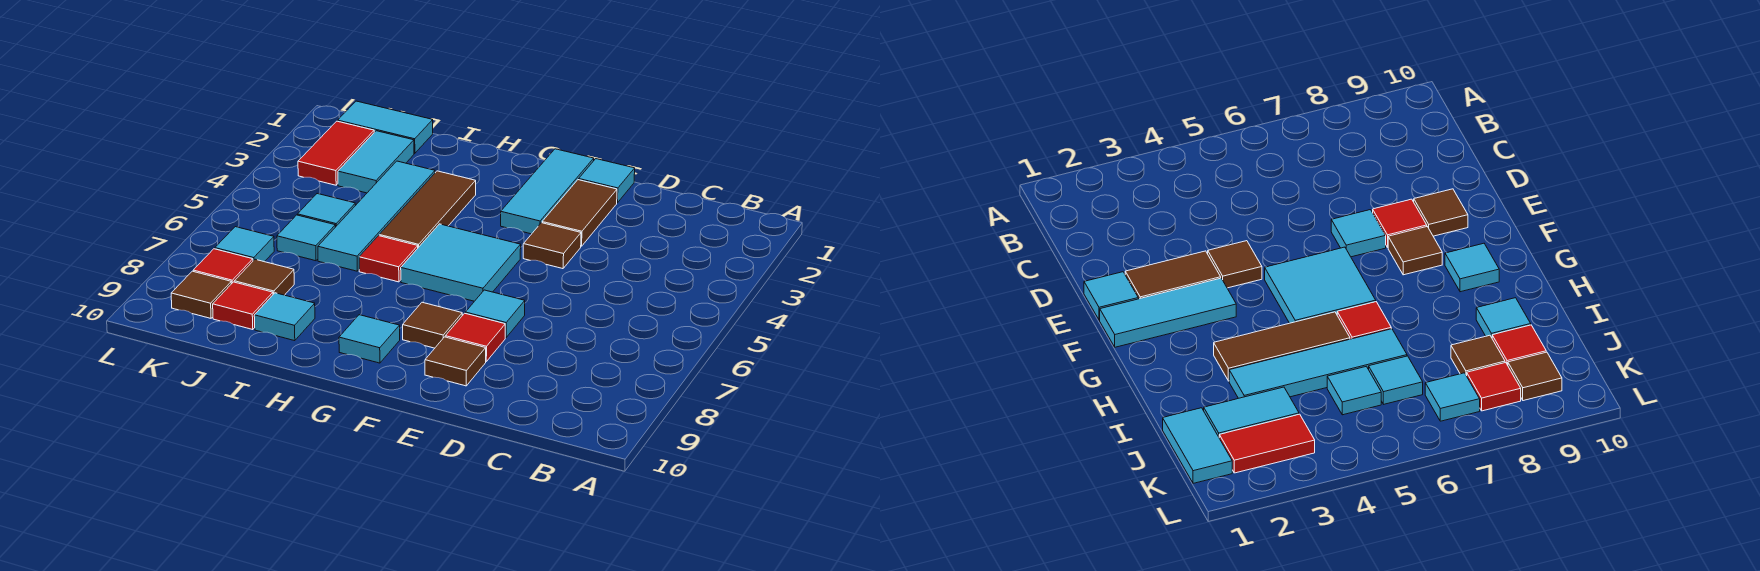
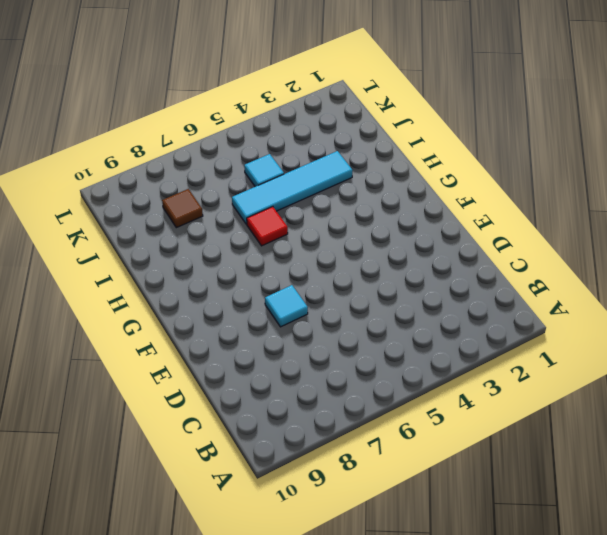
none -> cyan tile E1 level 1
none -> brown tile E2:E3 level 1
none -> brown tile E4 level 1

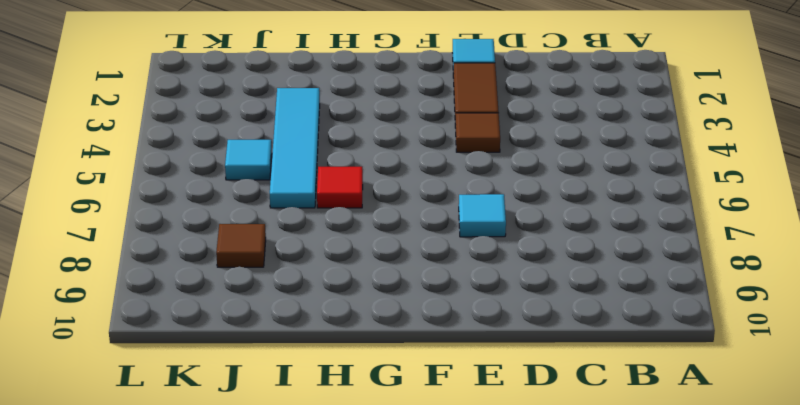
none -> red tile E8 level 1
none -> brown tile E9 level 1
none -> cyan tile F1:F3 level 1

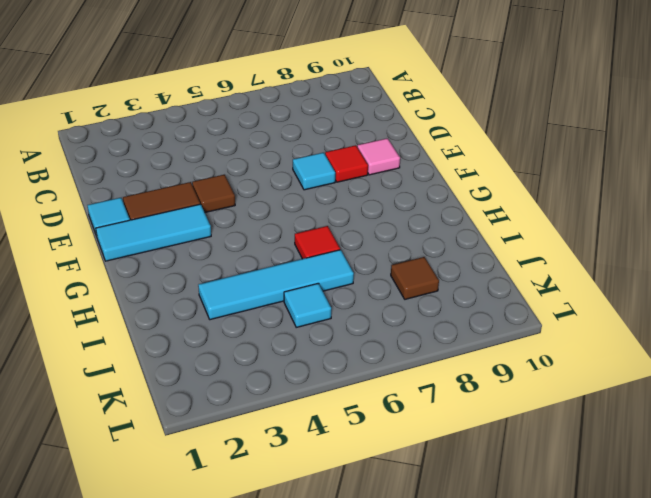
pink tile E9 level 1 -> brown tile E9 level 1
none -> cyan tile F5:G6 level 1
none -> brown tile F8 level 1
none -> cyan tile G9 level 1

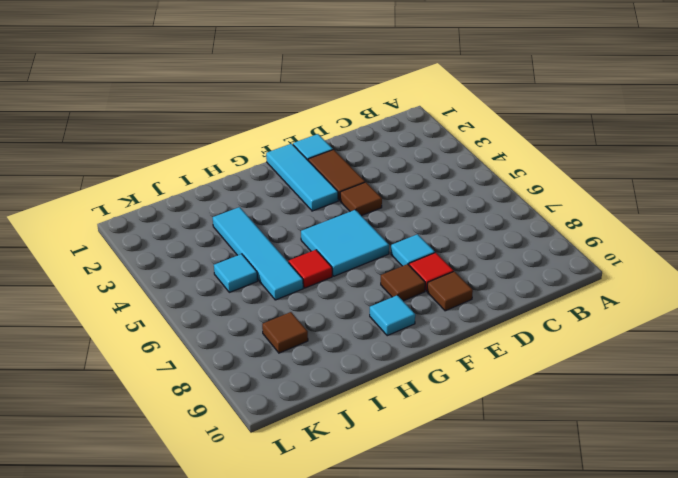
none -> brown tile H3:H5 level 1
none -> cyan tile I9 level 1
none -> cyan tile J1:K1 level 1

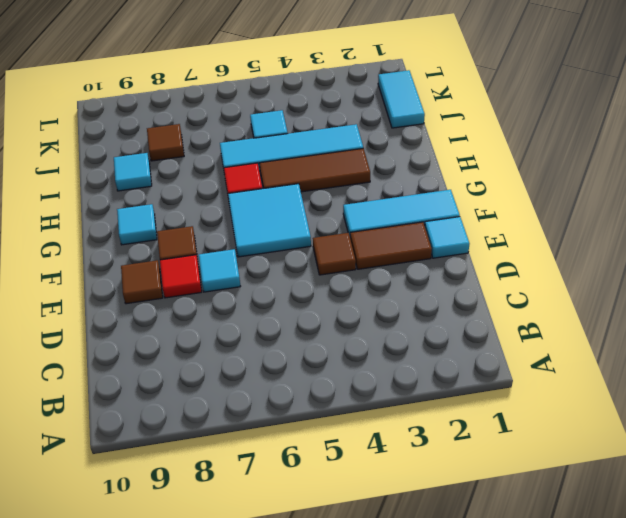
none -> cyan tile J2:J3 level 1
none -> cyan tile J6 level 1
none -> red tile J9 level 1

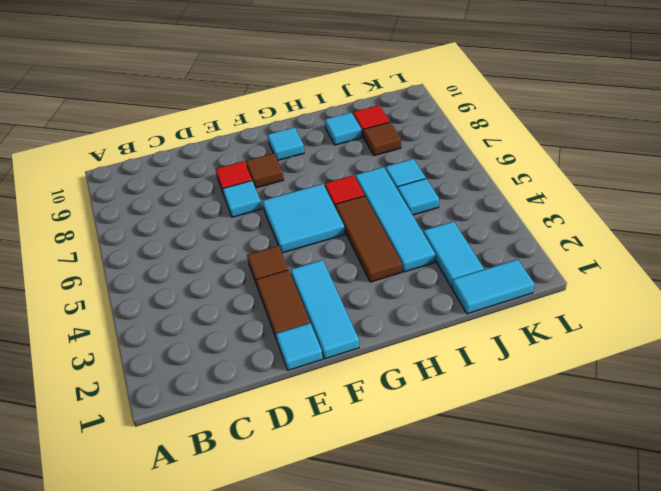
none -> brown tile E9 level 1
none -> red tile K2:K3 level 1
none -> cyan tile K7 level 1

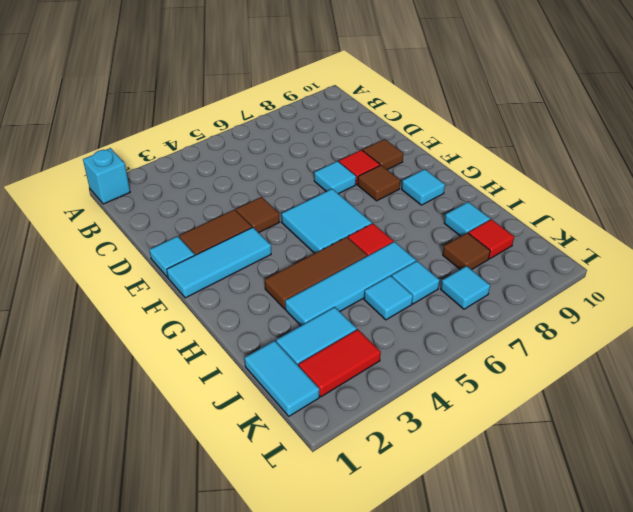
cyan brick A1 level 1 -> none
none -> red tile K8 level 1
none -> brown tile K9 level 1

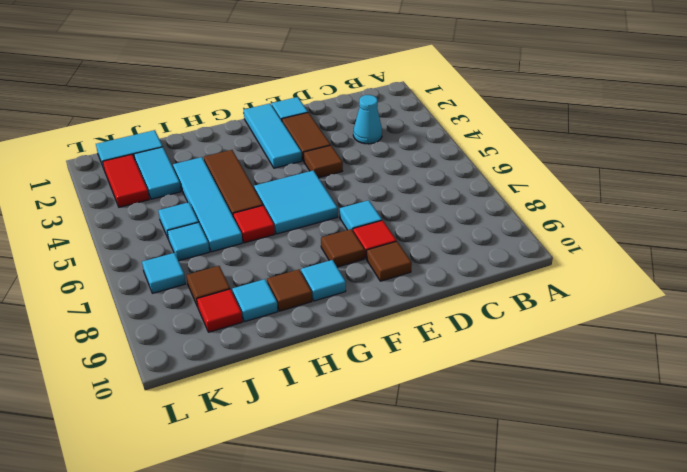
cyan cone C3 level 1 -> none
brown tile H9 level 1 -> brown tile K9 level 1
none -> red tile K8 level 1

